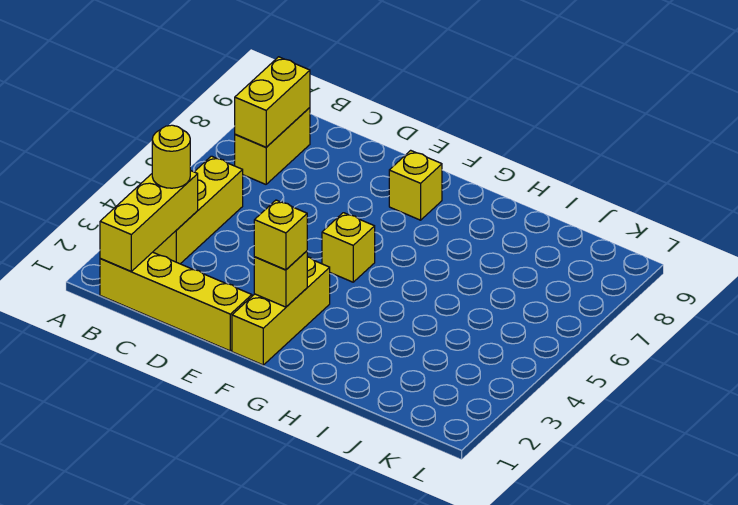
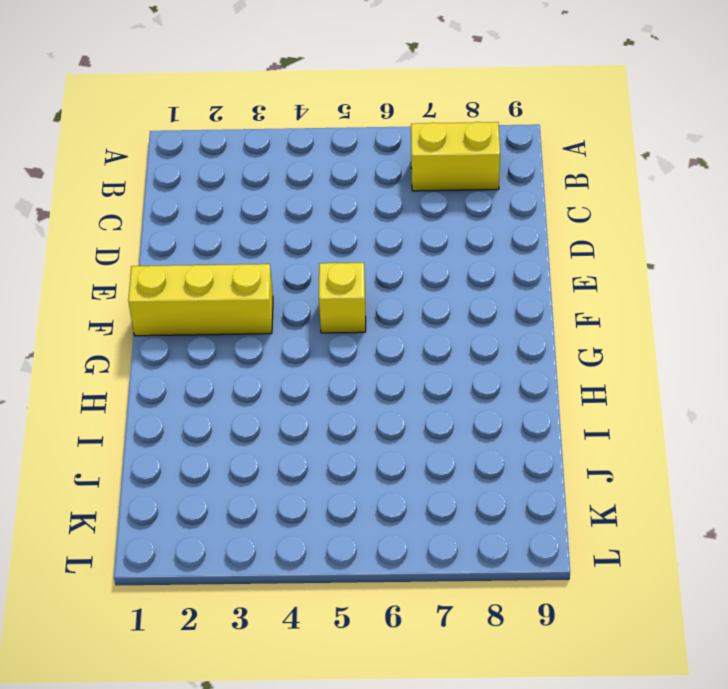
none -> yellow brick B1:E1 level 1
none -> yellow brick B3:B5 level 1

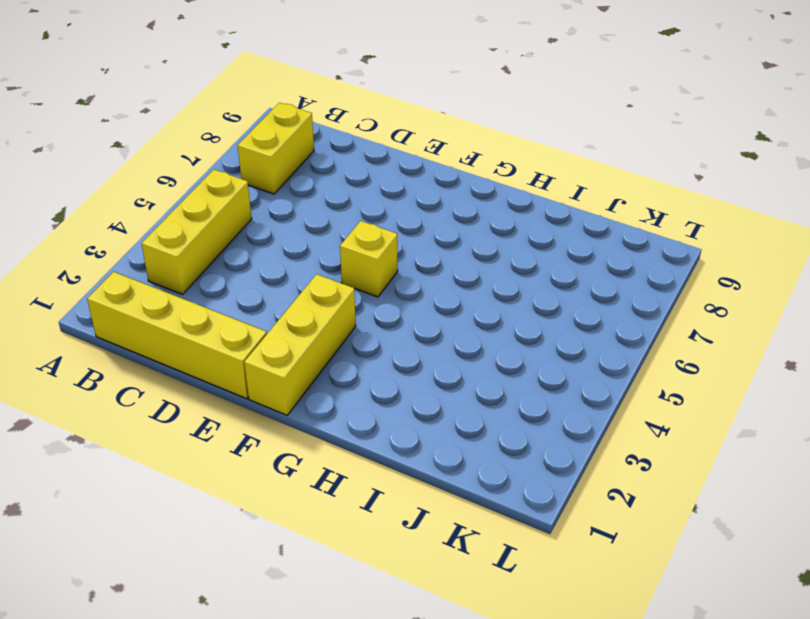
none -> yellow brick F8 level 1
none -> yellow brick B1:B3 level 2

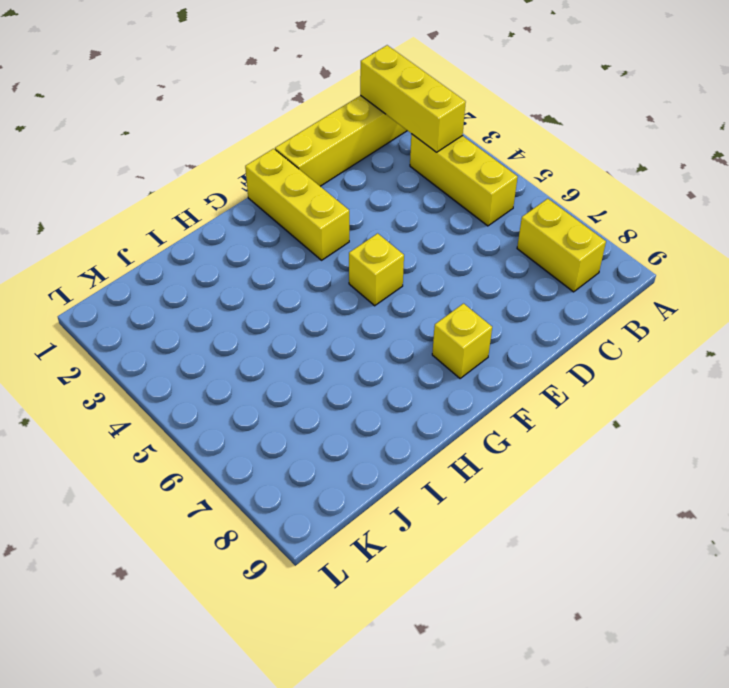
none -> yellow brick B7:B8 level 2
none -> yellow brick F2 level 2

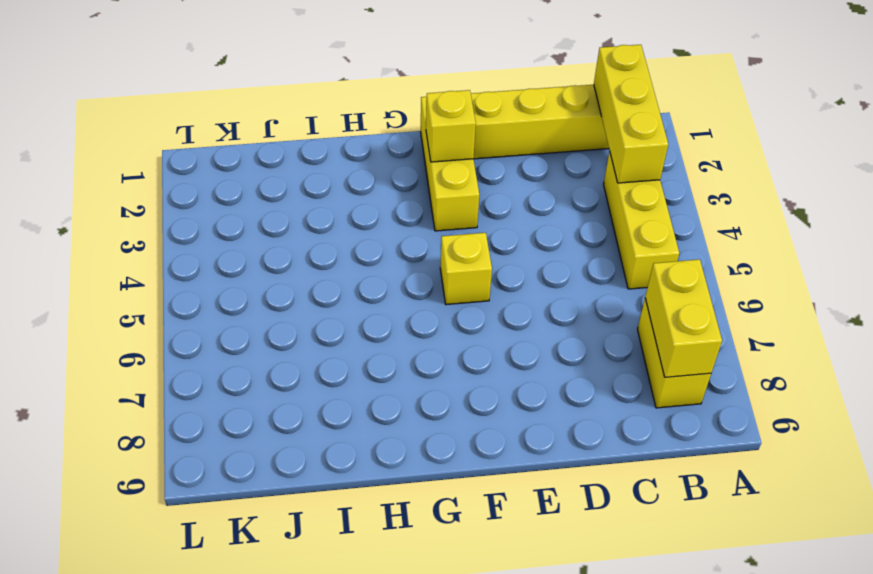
none -> yellow brick F8 level 1
none -> yellow round brick B3 level 3

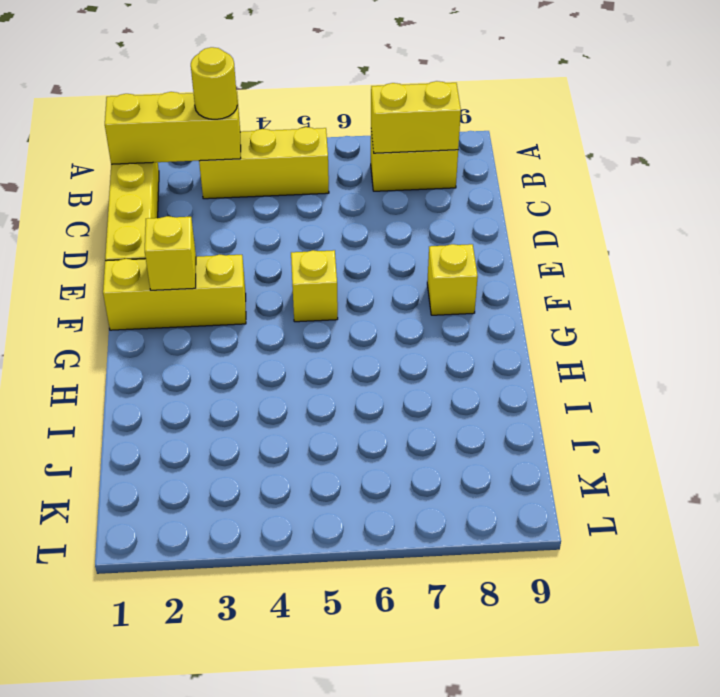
none -> yellow brick F2 level 3

